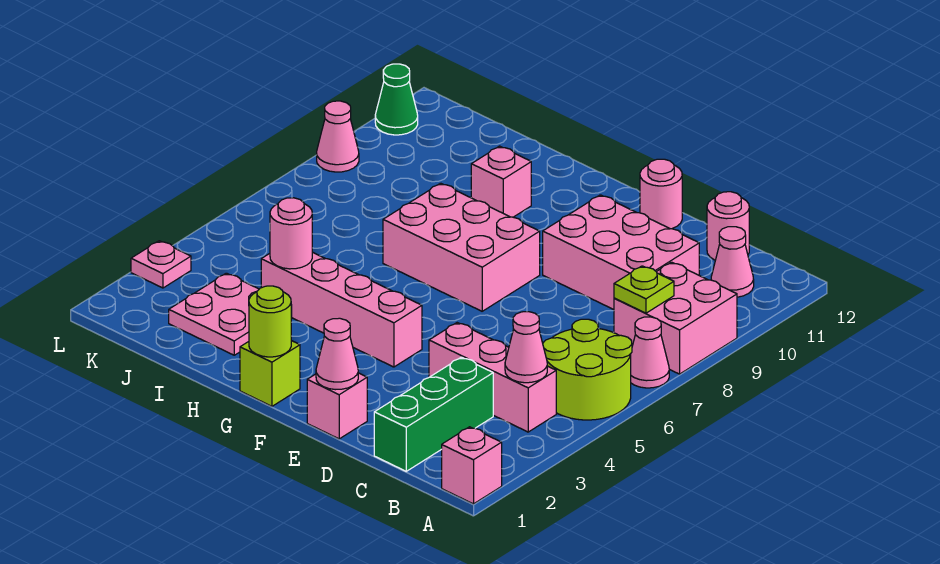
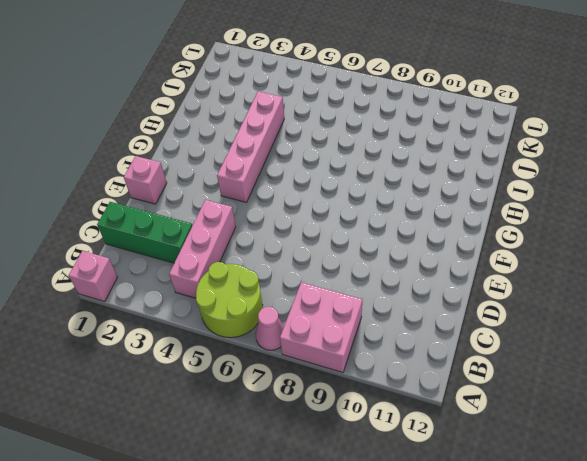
none -> pink cone B11 level 1
none -> pink brick C9:E10 level 1
none -> pink round brick C12 level 1

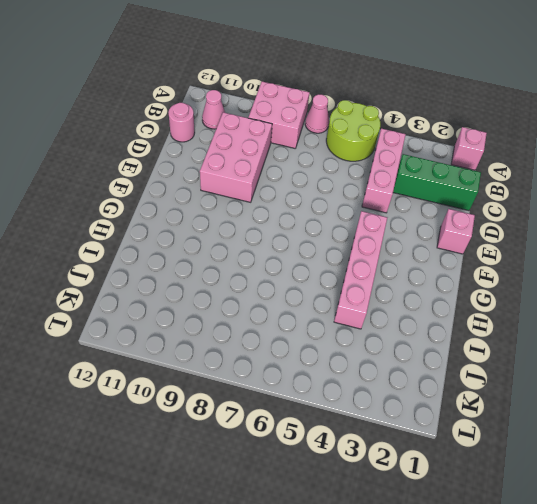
none -> pink round brick E12 level 1
none -> pink brick F7:H8 level 1
none -> lime brick G1 level 1

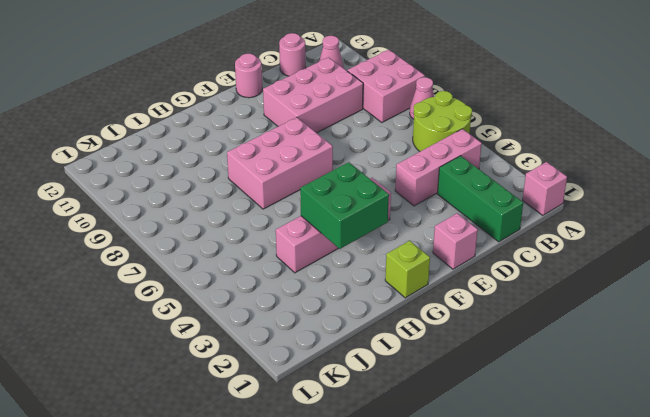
green brick G3:H4 level 2 -> none
none -> pink brick H10 level 1
none -> pink plate I2:J3 level 1
none -> pink plate L3 level 1

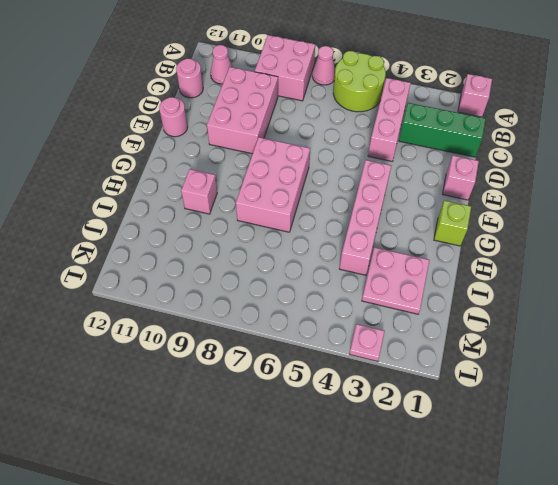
none -> pink cone L9 level 1
none -> green cone L11 level 1
none -> pink cone B4 level 2

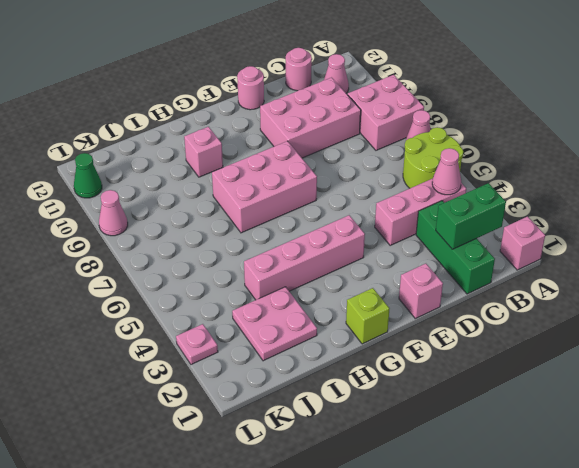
green brick B2:C2 level 2 -> none
none -> lime plate B8 level 2
none -> pink cone E1 level 2
none -> lime round brick G1 level 2

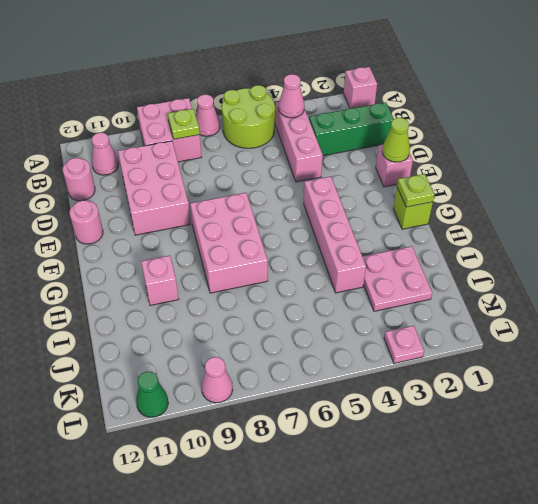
lime cone E1 level 2 -> pink cone E1 level 2
lime plate G1 level 2 -> lime round brick G1 level 2
none -> pink round brick I4 level 2

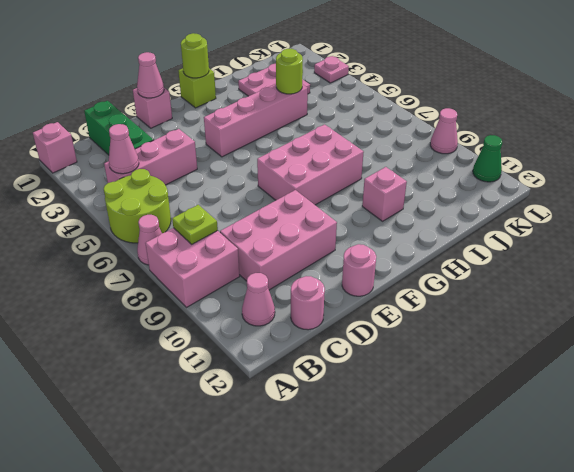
lime round brick I4 level 2 -> pink round brick I4 level 2

